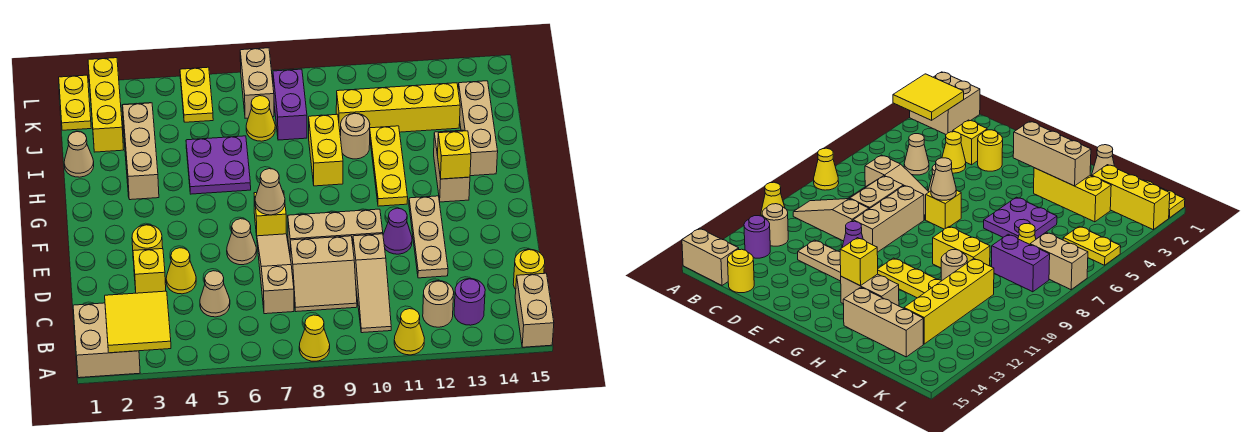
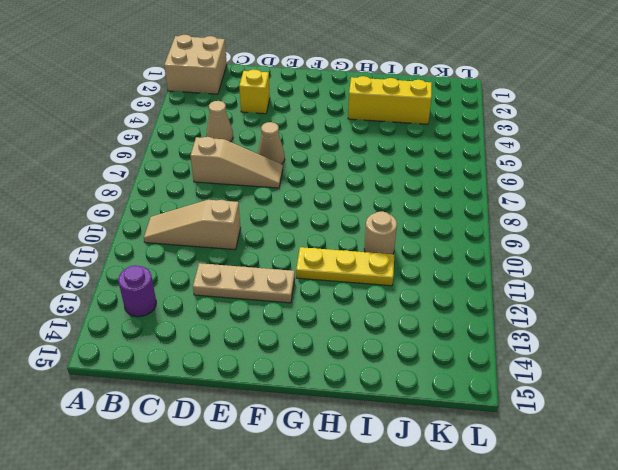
none -> yellow cone A8 level 1
none -> yellow cone A11 level 1
none -> tan brick A15:B15 level 1
none -> tan round brick B12 level 1

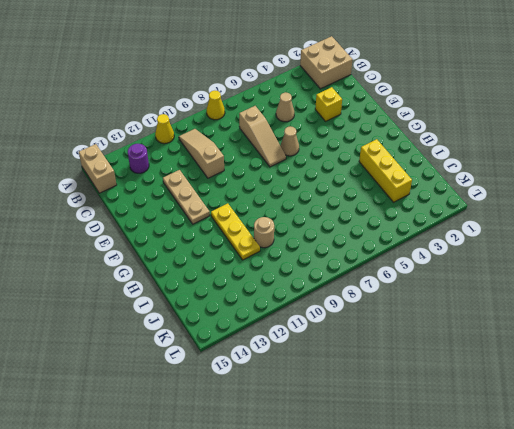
none -> tan round brick B12 level 1
none -> tan slope C8:D9 level 1 top D
none -> yellow round brick C15 level 1
none -> yellow cone D4 level 1

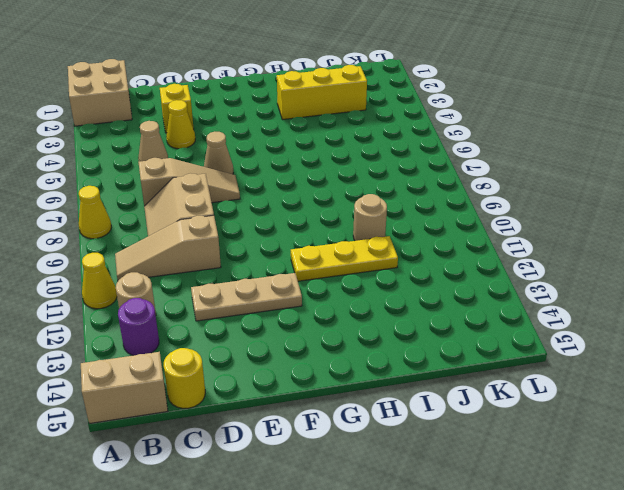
none -> yellow round brick E3 level 1
none -> tan brick E8:E10 level 1
none -> purple cone E11 level 1
none -> yellow brick F7 level 1

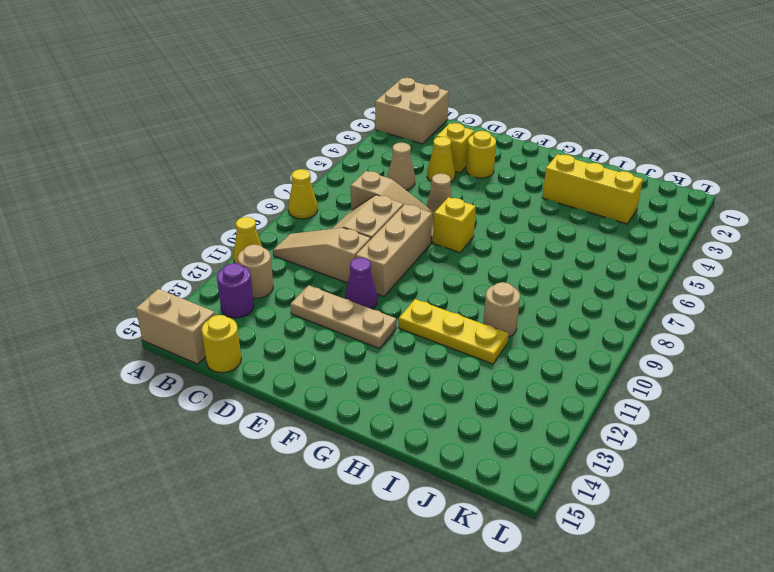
none -> tan brick G13:H13 level 1
none -> purple plate H5:I6 level 1
none -> yellow brick H9:I9 level 1
none -> tan brick H14:J14 level 1

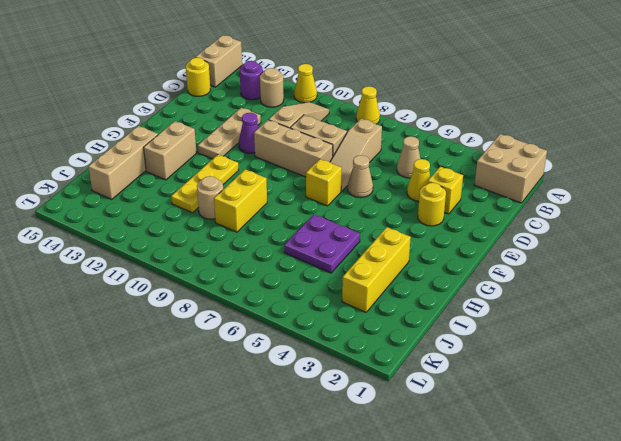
none -> tan cone I1 level 1
none -> yellow brick J2:L2 level 1
none -> yellow cone J7 level 1
none -> purple brick J8:K8 level 1

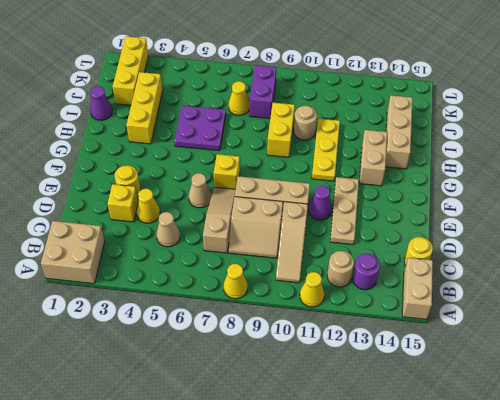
purple cone I1 level 1 -> tan cone I1 level 1
none -> yellow brick J10:J13 level 1
none -> yellow plate K1:L1 level 1
none -> yellow plate K5:L5 level 1
none -> tan brick K7:L7 level 1

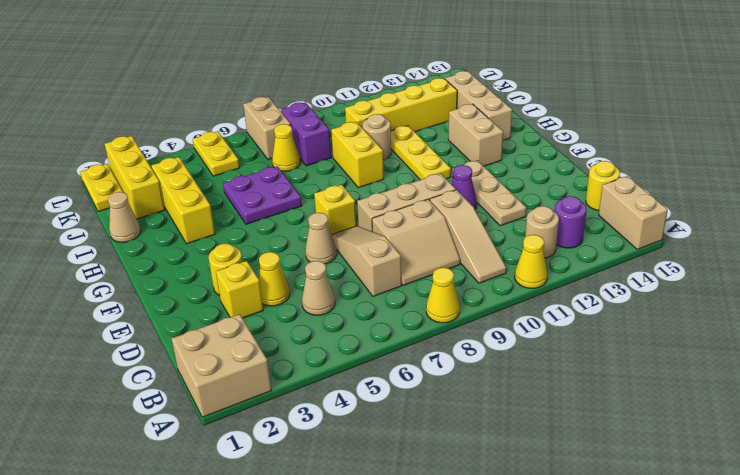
none -> yellow tile A2:B3 level 2
none -> tan cone F7 level 2
none -> tan brick G3:I3 level 2
none -> yellow brick G13 level 2

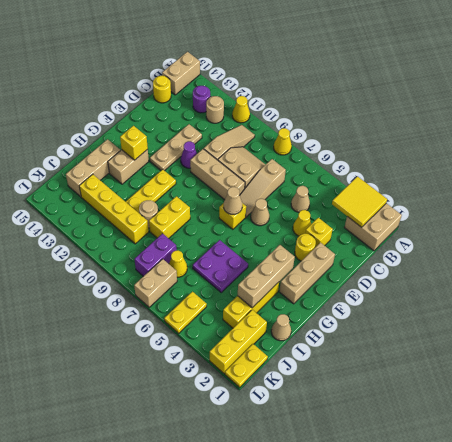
tan brick E2:G2 level 1 -> none

